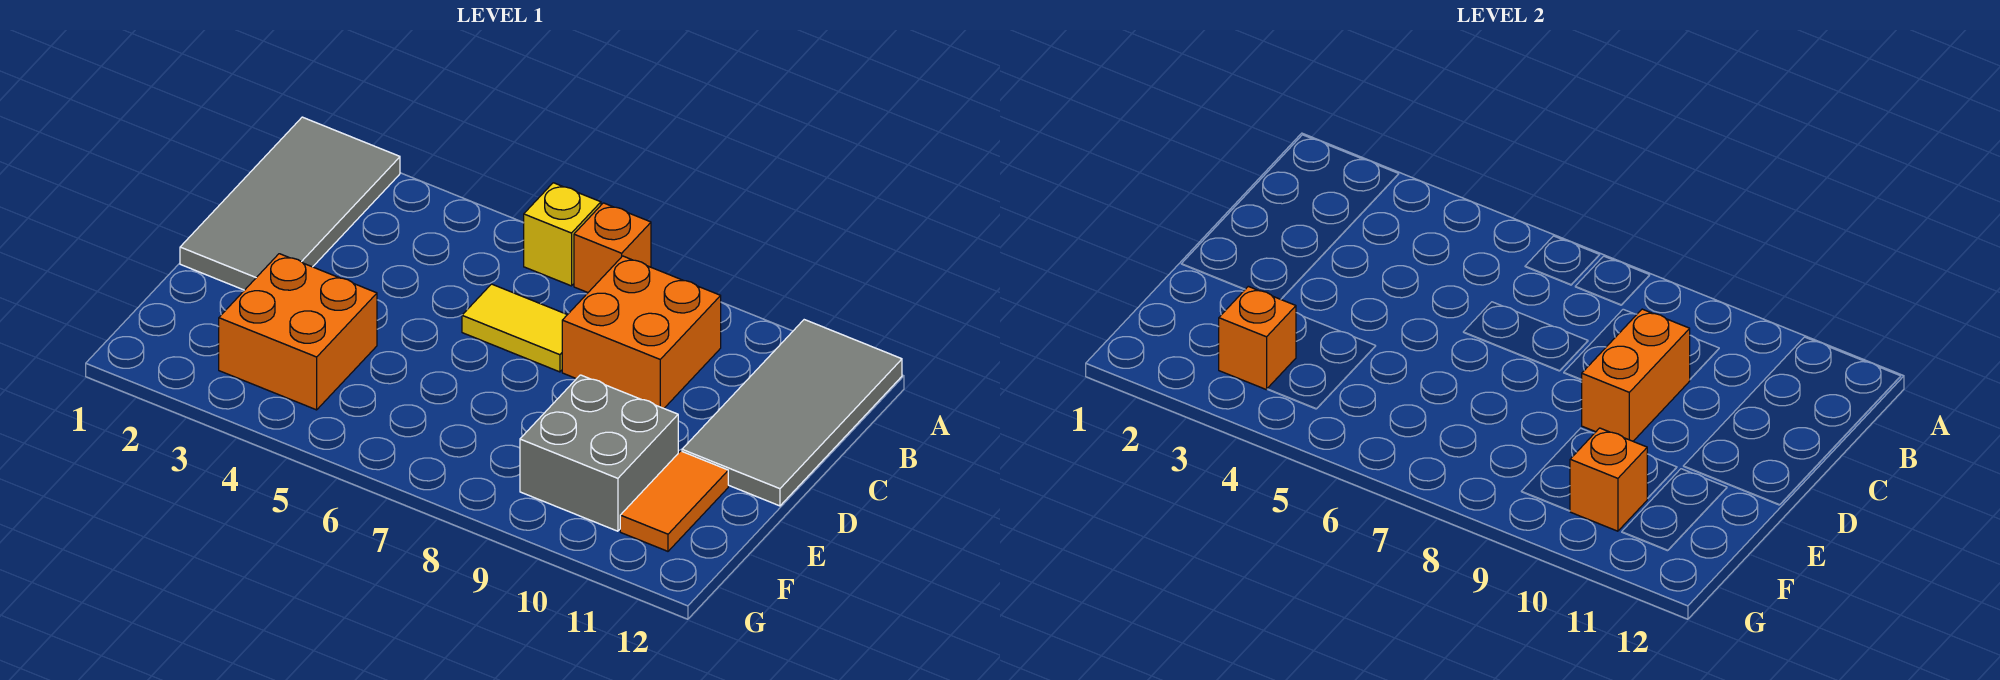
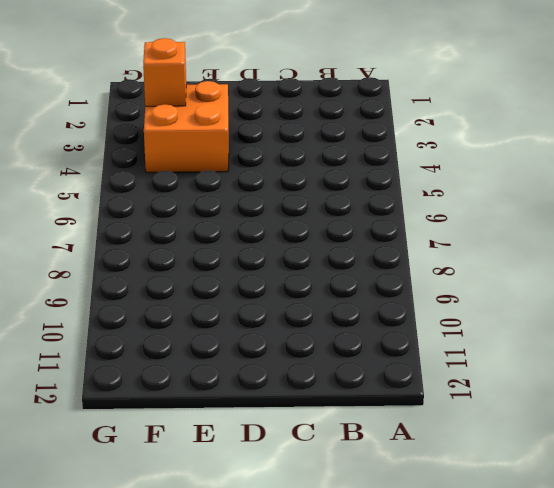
none -> grey tile A1:D2 level 1
none -> yellow brick A6 level 1
none -> orange brick A7 level 1

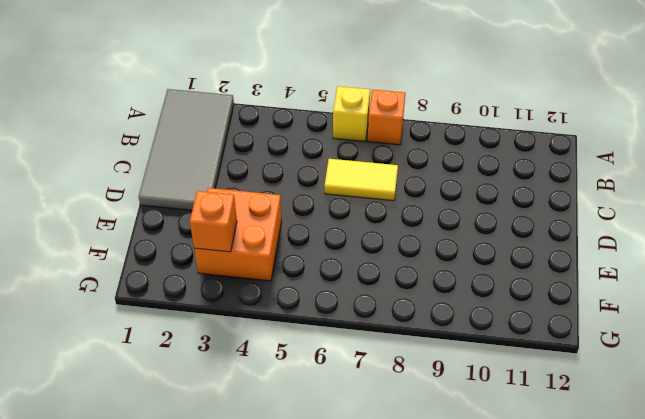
none -> grey tile A11:D12 level 1
none -> orange brick B8:C9 level 1
none -> grey brick E9:F10 level 1

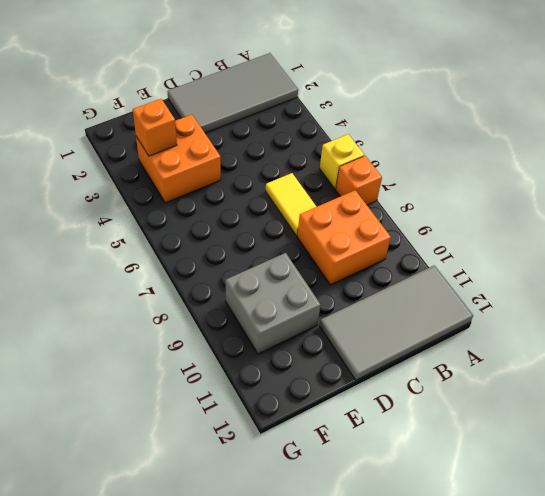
none -> orange tile E11:F11 level 1
none -> orange brick C9:D9 level 2
none -> orange brick F10 level 2

